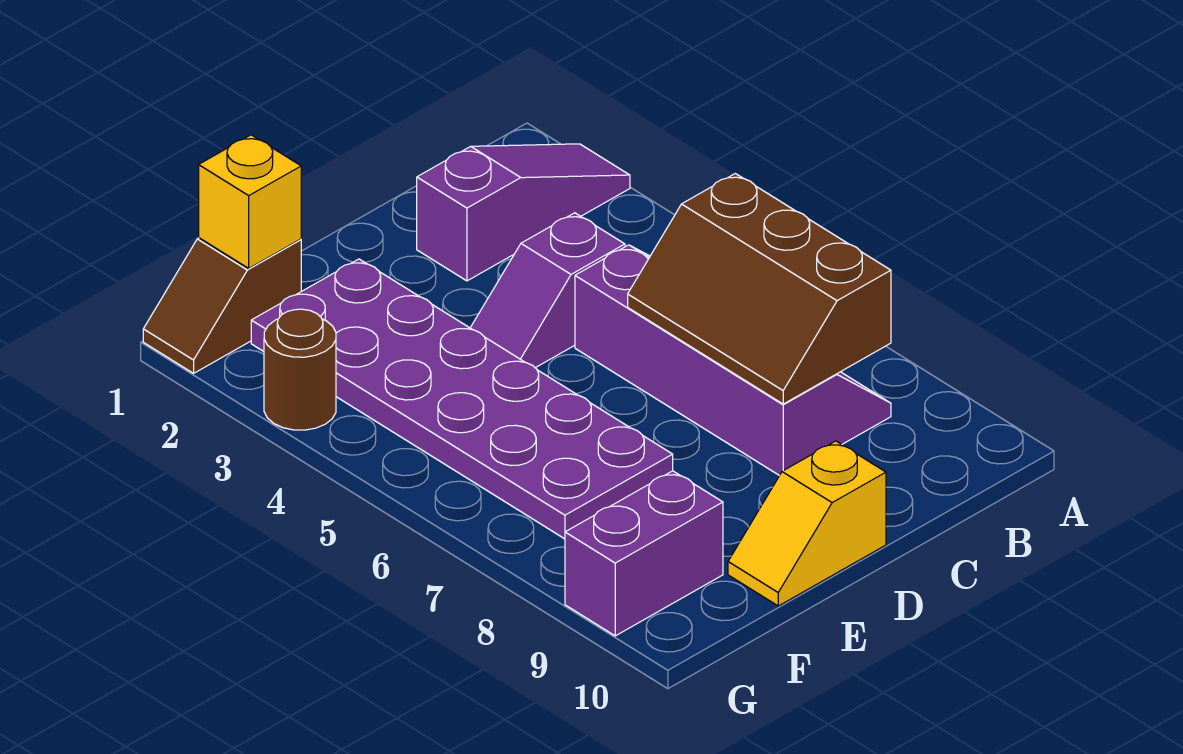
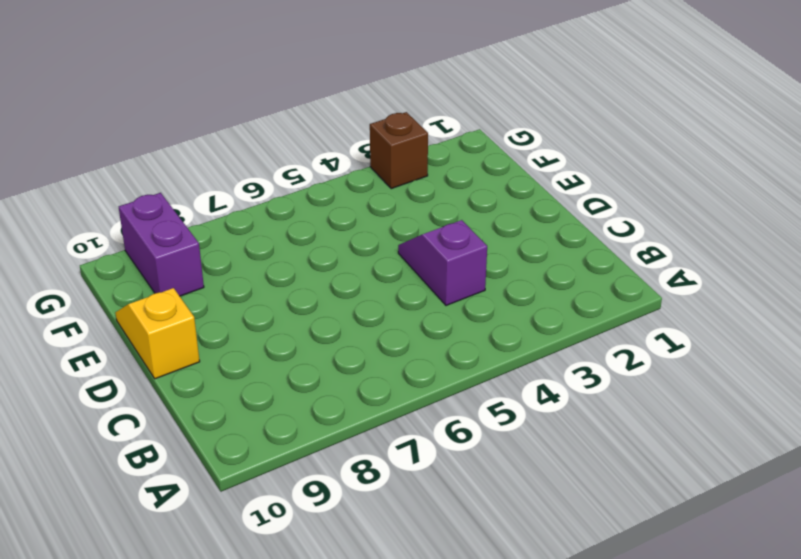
brown brick G3 level 1 -> brown round brick G3 level 1
none -> purple slope A2:C2 level 1 top C
none -> purple slope B5:C8 level 1 top C

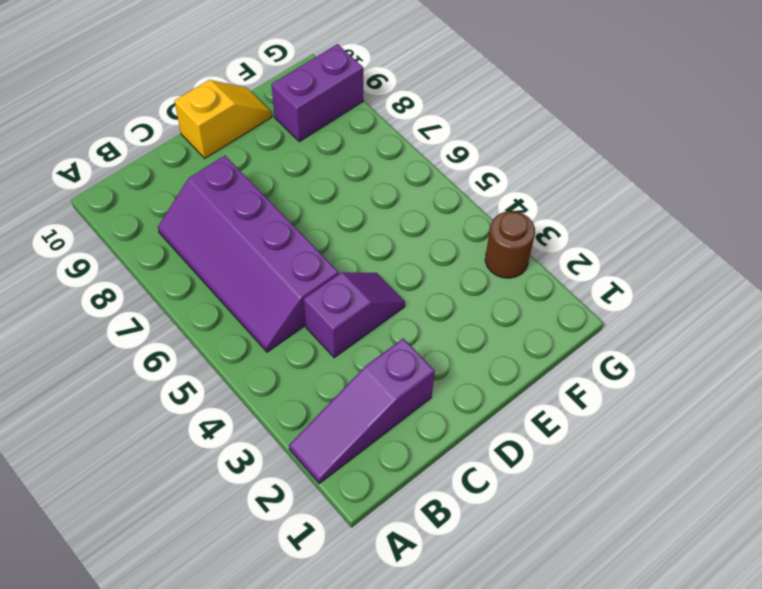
none -> purple plate E2:F7 level 1
none -> brown slope F1:G1 level 1 top F

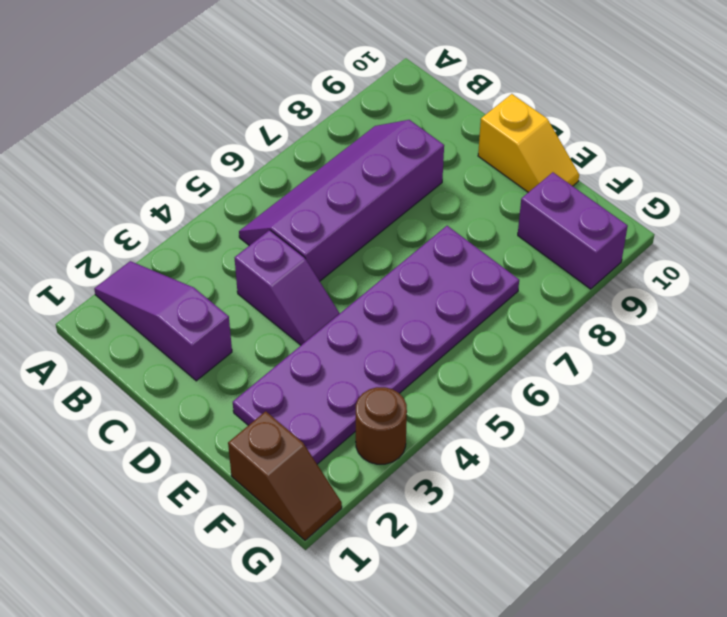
none -> brown slope B6:C8 level 2 top B
none -> yellow brick F1 level 2

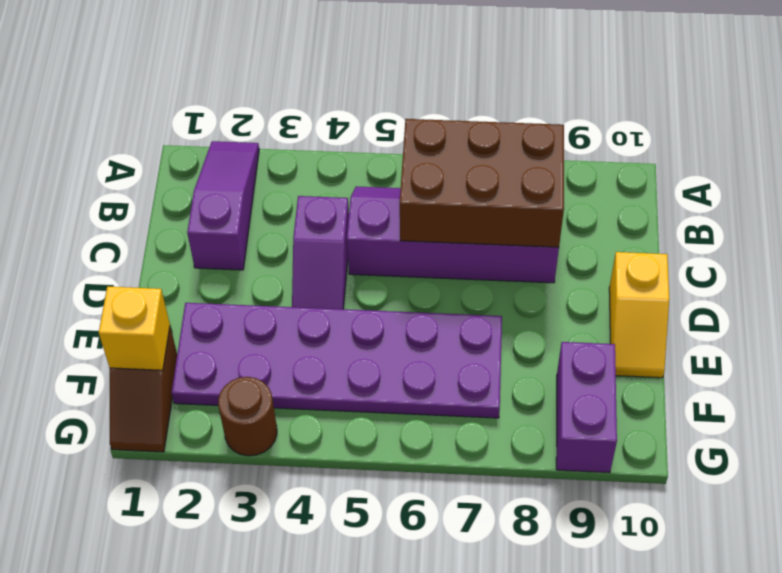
brown brick B6:C8 level 2 -> brown slope B6:C8 level 2 top B

